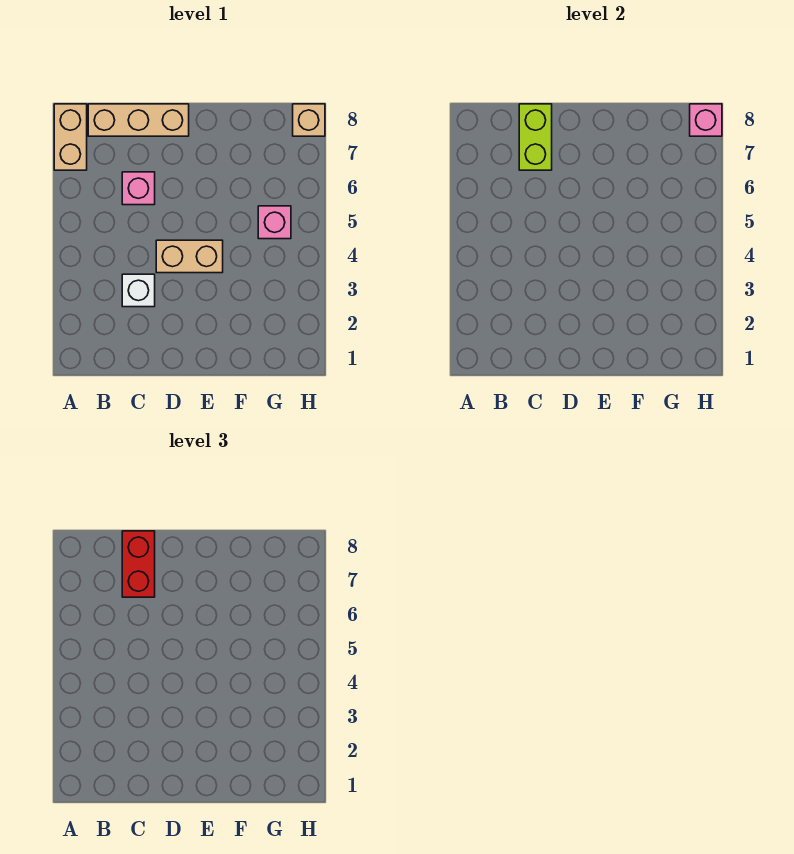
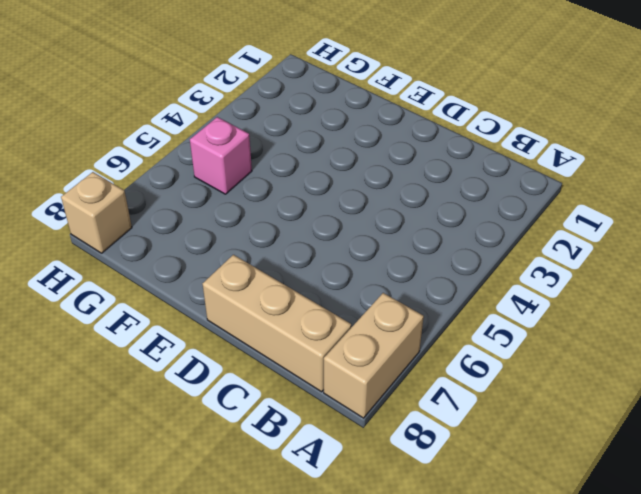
none -> white brick C3 level 1
none -> pink brick C6 level 1

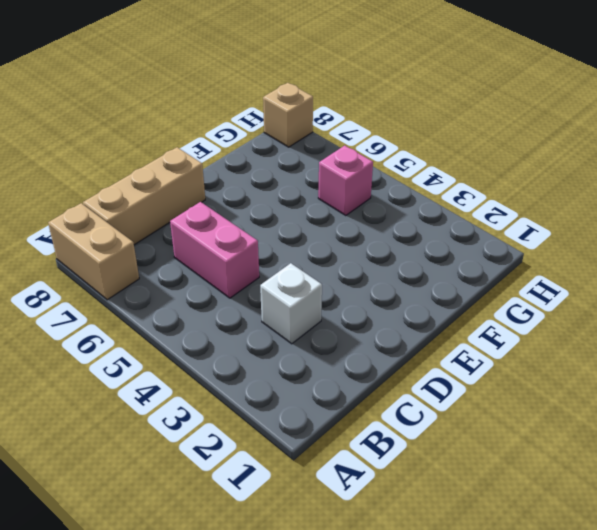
pink brick C5:C6 level 1 -> pink brick C6 level 1
none -> tan brick D4:E4 level 1
none -> lime brick C7:C8 level 2

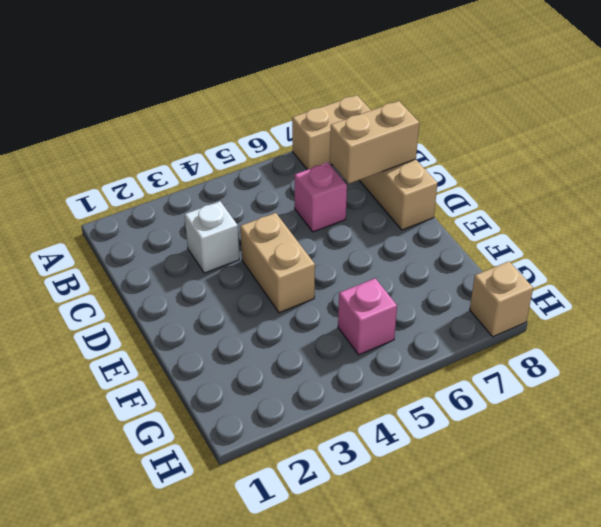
tan brick C7:C8 level 2 -> lime brick C7:C8 level 2
none -> pink brick H8 level 2
none -> red brick C7:C8 level 3

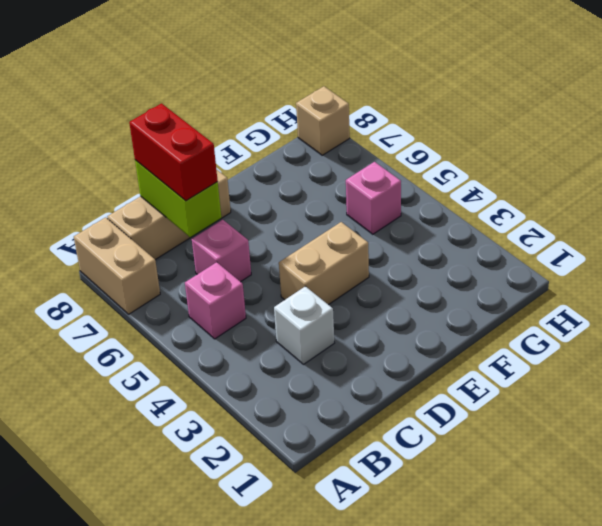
pink brick B5 level 1 -> pink brick H8 level 2

